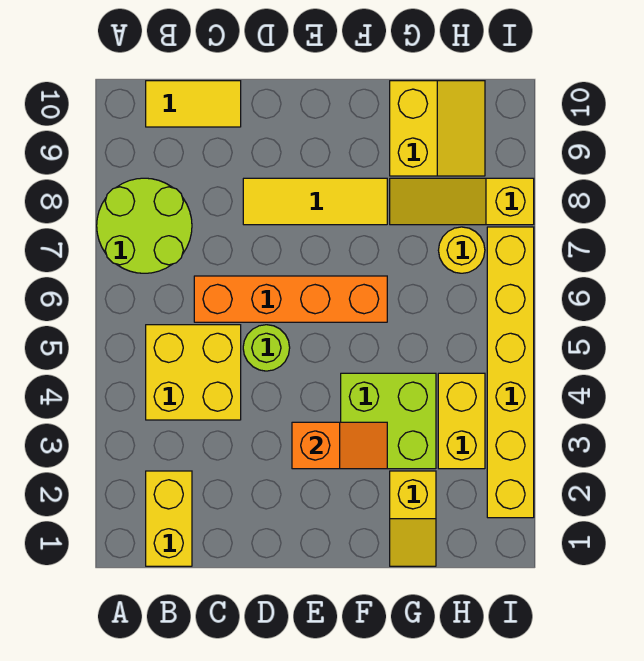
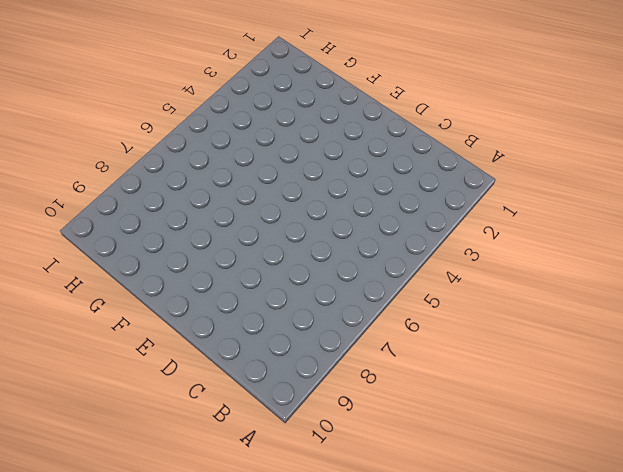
none -> lime round brick A7:B8 level 1
none -> yellow brick B1:B2 level 1
none -> yellow brick B4:C5 level 1

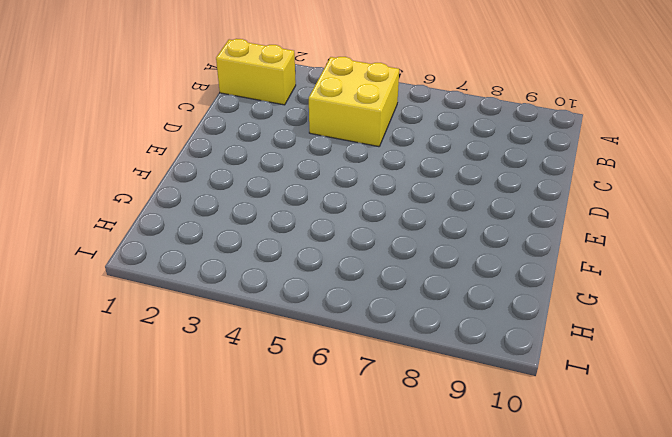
none -> lime round brick A7:B8 level 1
none -> yellow tile B10:C10 level 1
none -> orange brick C6:F6 level 1

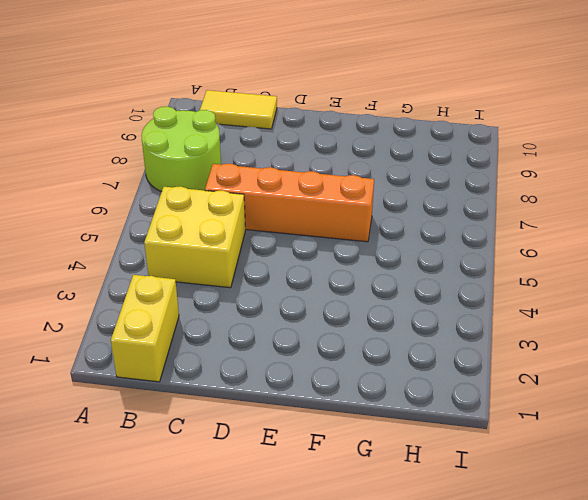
none -> lime round brick D5 level 1
none -> yellow tile D8:F8 level 1
none -> lime brick F3:G4 level 1

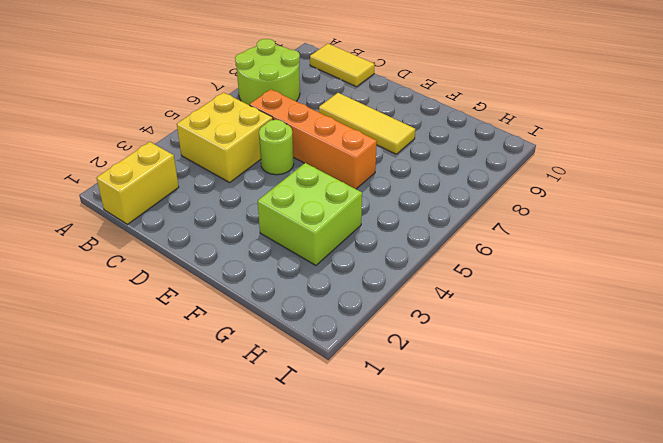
none -> yellow slope G1:G2 level 1 top 2
none -> yellow slope G8:I8 level 1 top I
none -> yellow slope G9:H10 level 1 top G

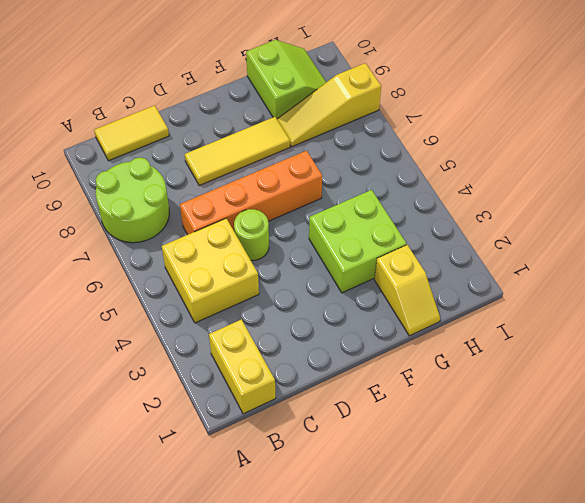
lime slope G9:H10 level 1 top G -> yellow slope G9:H10 level 1 top G
none -> yellow brick H3:H4 level 1
none -> yellow round brick H7 level 1
none -> yellow brick I2:I7 level 1

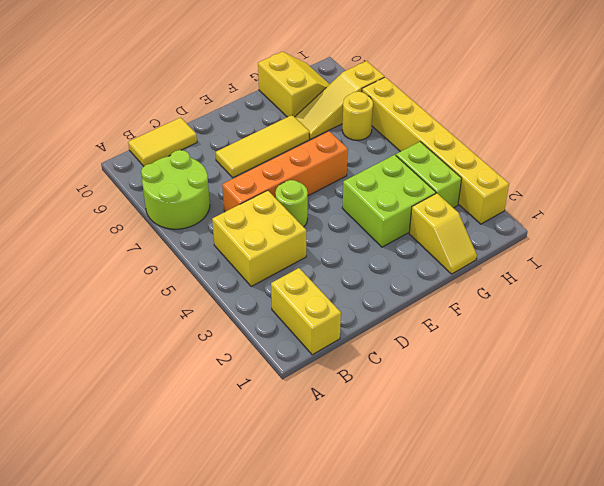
lime brick H3:H4 level 1 -> yellow brick H3:H4 level 1
none -> orange slope E3:F3 level 2 top E

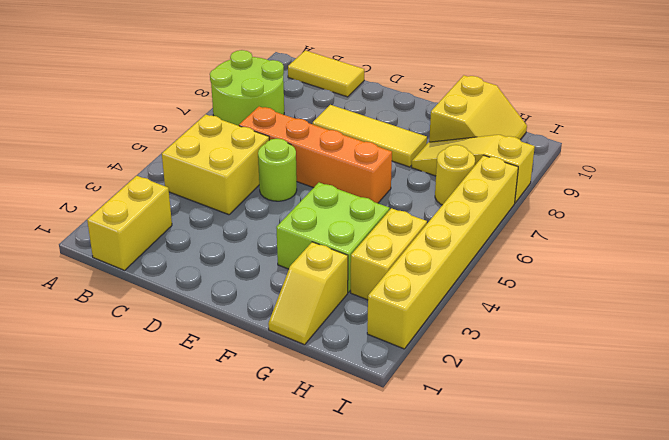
none -> orange slope E3:F3 level 2 top E

